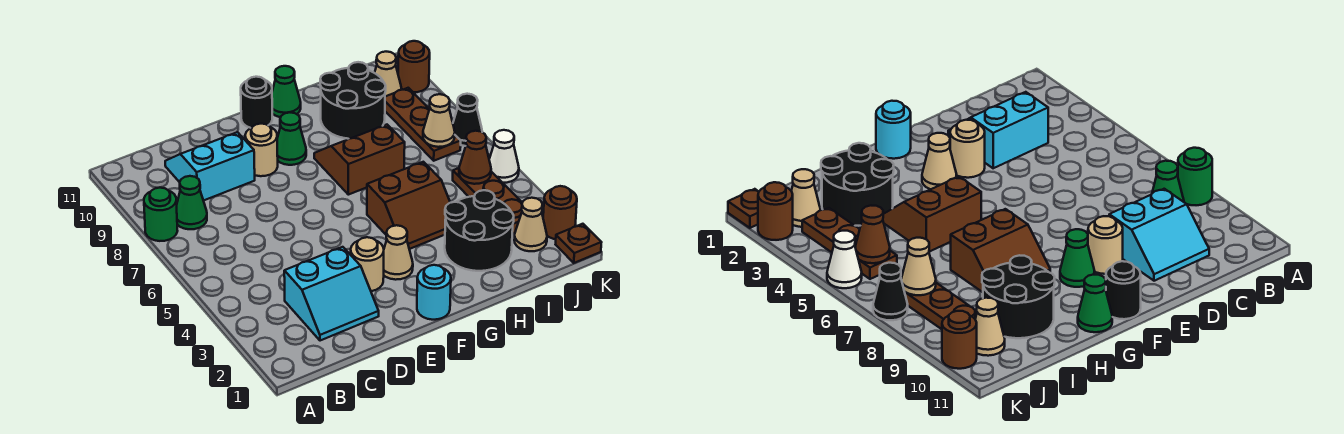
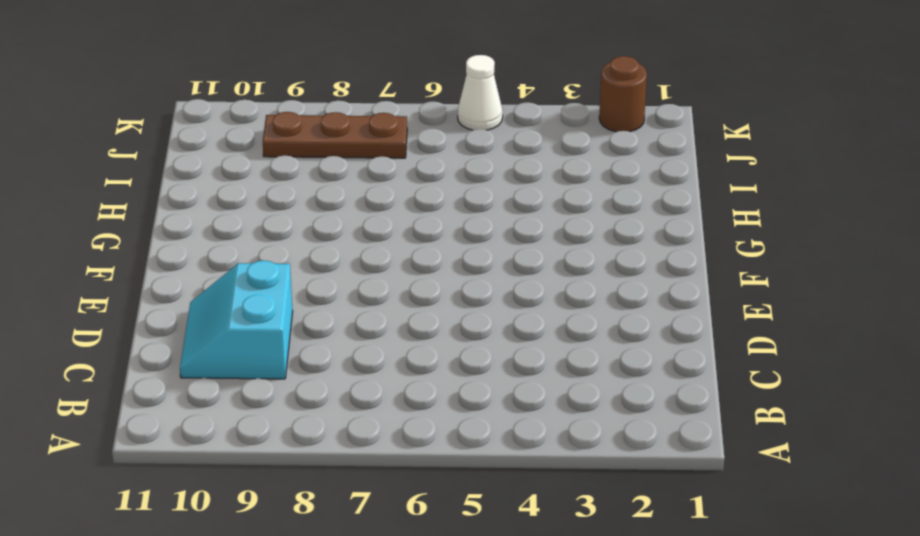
none -> green round brick A8 level 1
none -> green cone B8 level 1
none -> cyan slope C2:D3 level 1 top 3

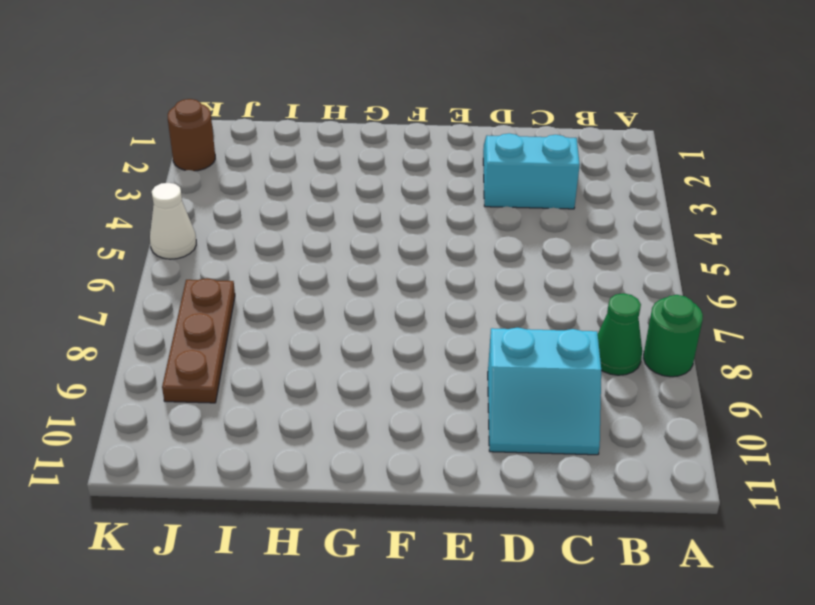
none -> tan round brick E3 level 1
none -> tan round brick E9 level 1
none -> cyan round brick F1 level 1

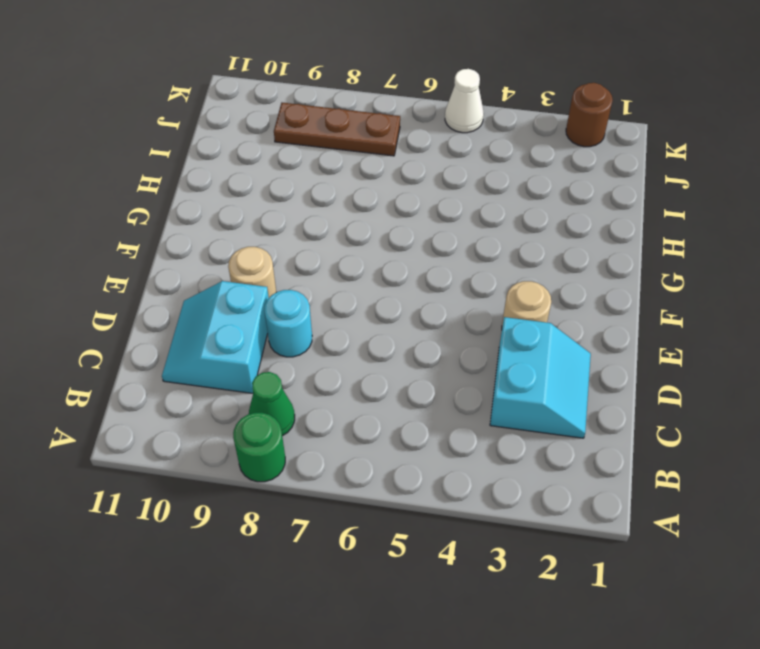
cyan round brick D8 level 1 -> cyan round brick F1 level 1
none -> tan cone F3 level 1
none -> green cone F9 level 1
none -> black round brick F11 level 1

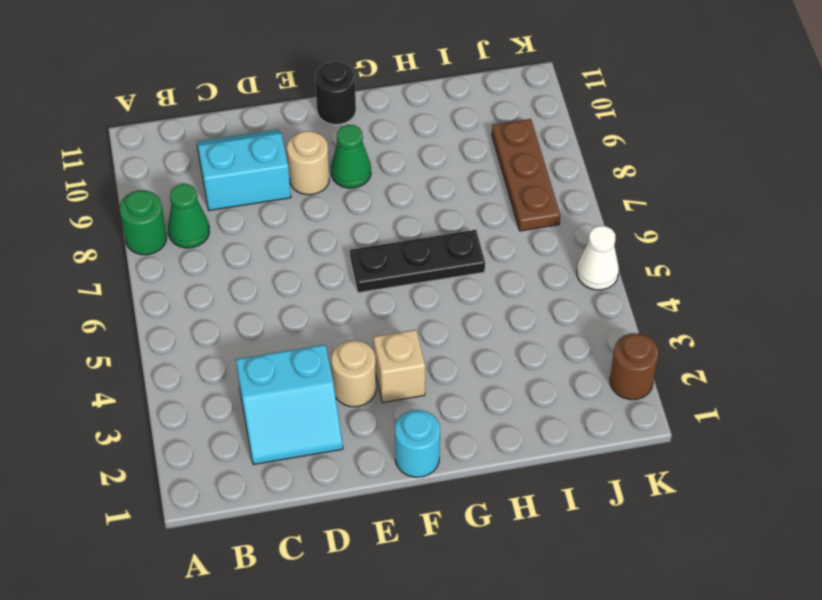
tan brick F3 level 1 -> tan cone F3 level 1
black plate F6:H6 level 1 -> none
none -> brown slope G4:H5 level 1 top 5
none -> brown slope G7:H8 level 1 top 7
none -> green cone G11 level 1

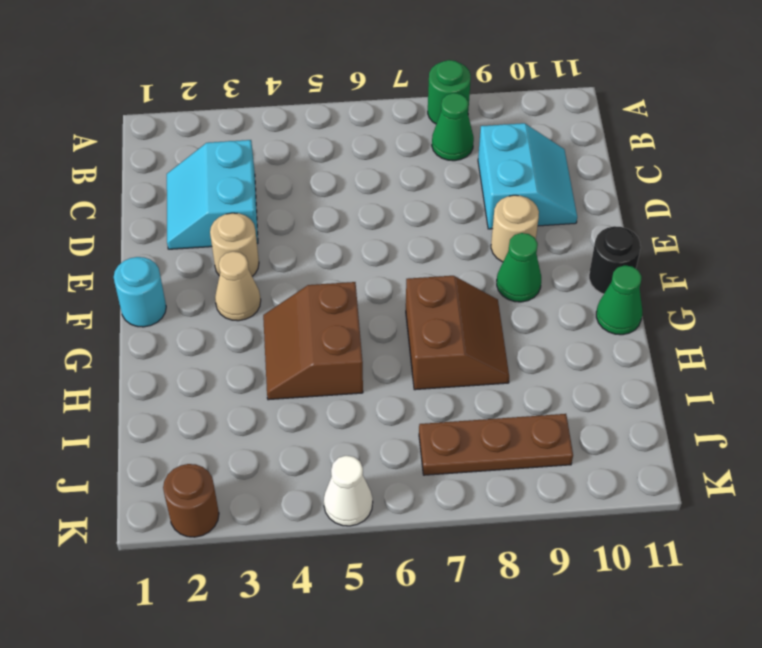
none -> black round brick H2:I3 level 1
none -> black round brick H9:I10 level 1
none -> tan cone J2 level 1

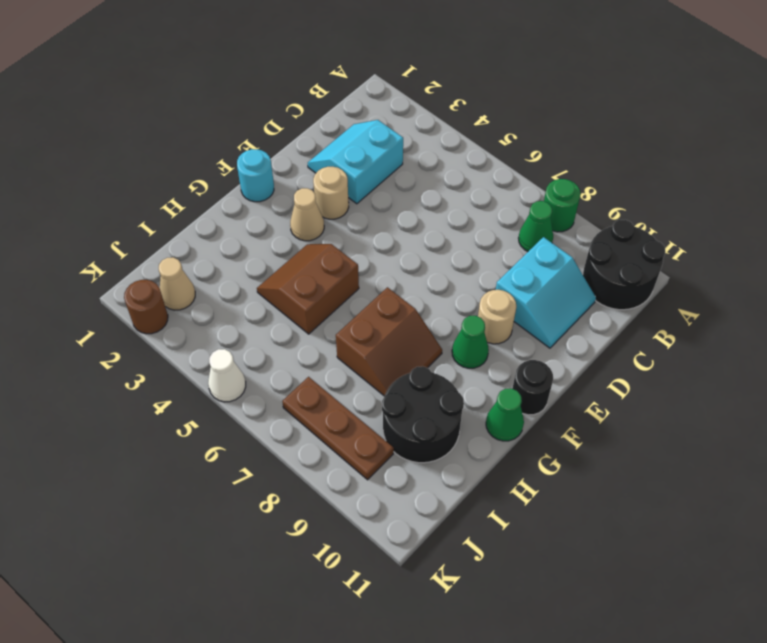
black round brick A10:B11 level 1 -> black round brick H2:I3 level 1
none -> brown plate J3:J5 level 1
none -> tan cone J10 level 1
none -> brown plate K1 level 1

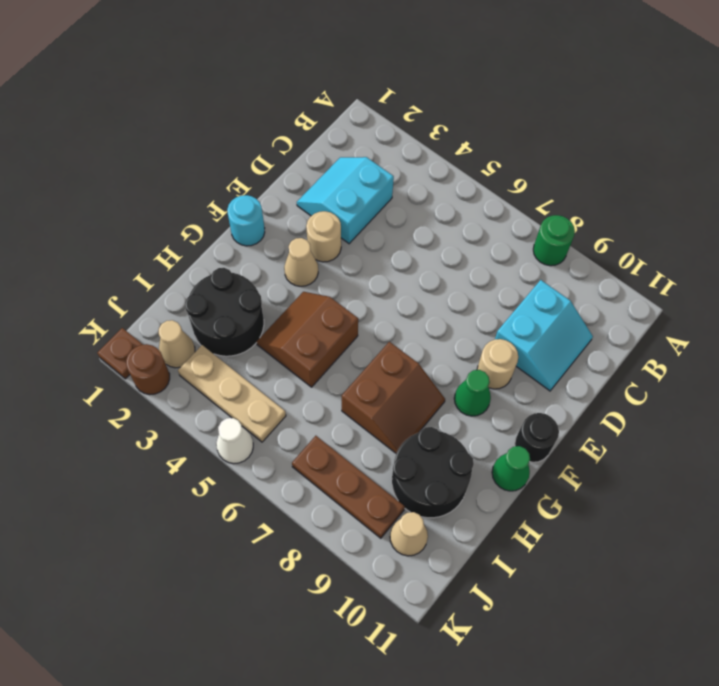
tan plate J3:J5 level 1 -> brown plate J3:J5 level 1
none -> green cone B8 level 1
none -> black cone K7 level 1
none -> brown round brick K10 level 1

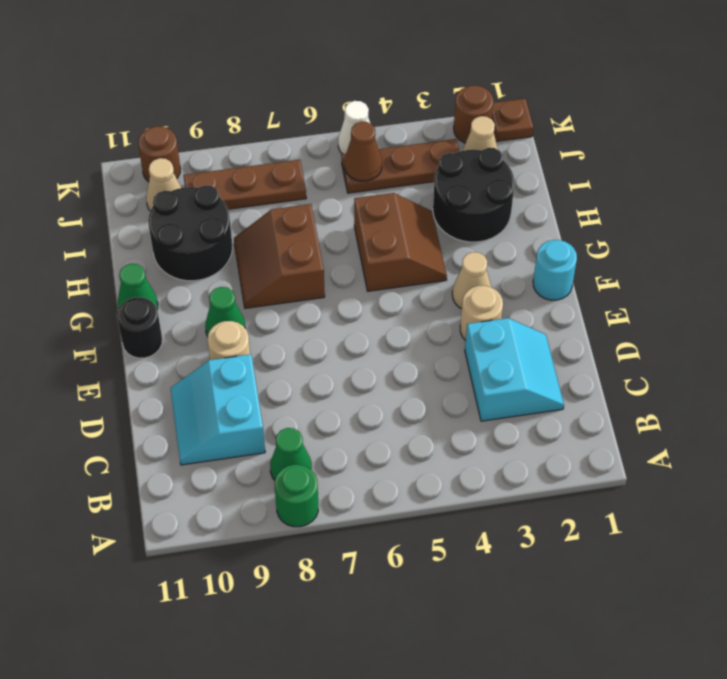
none -> black cone K7 level 1
none -> tan cone J7 level 2

